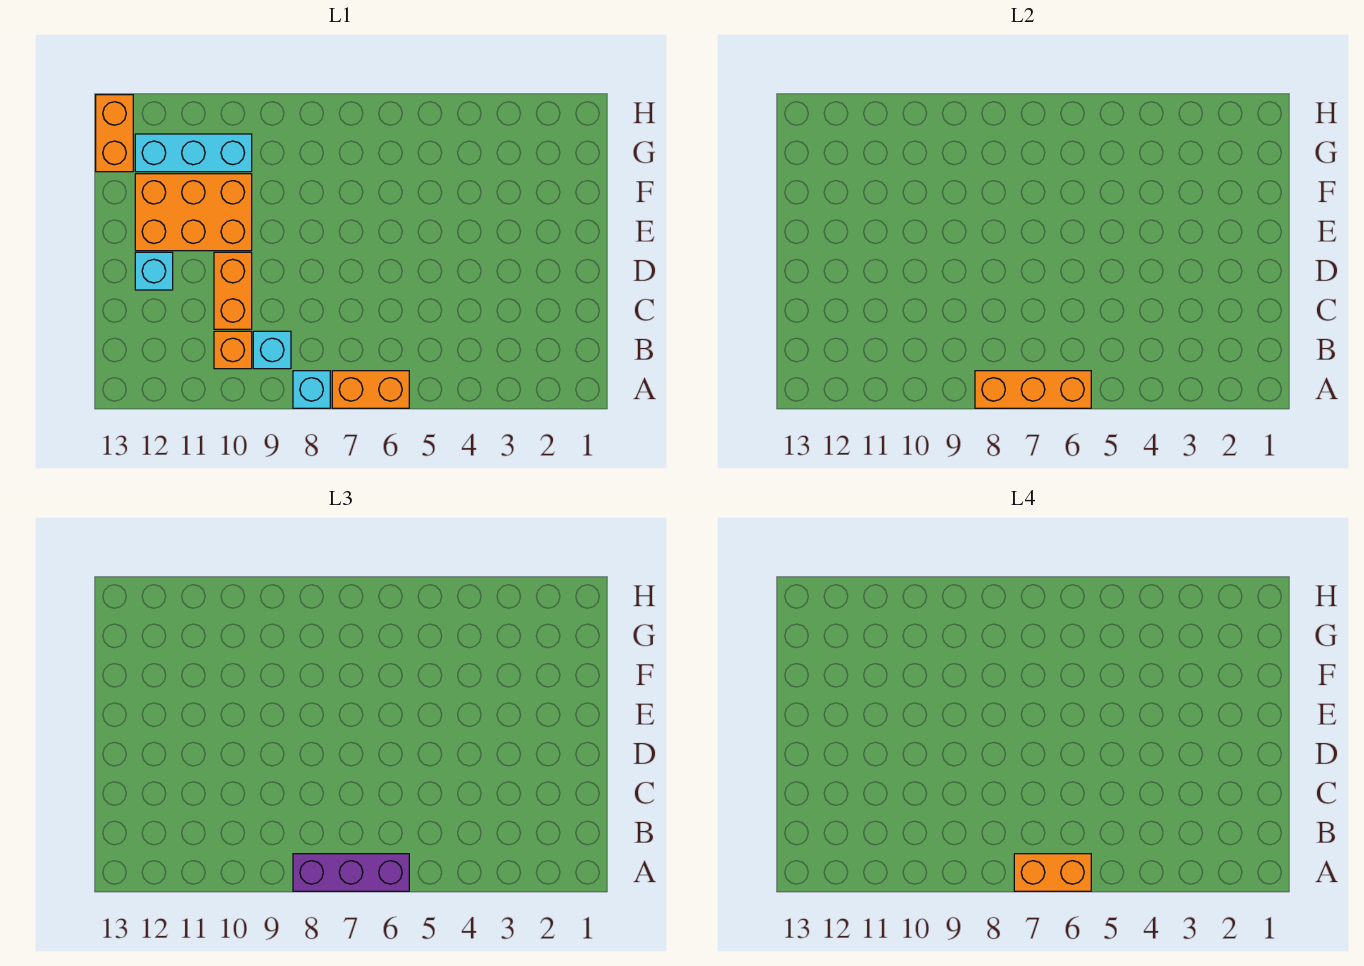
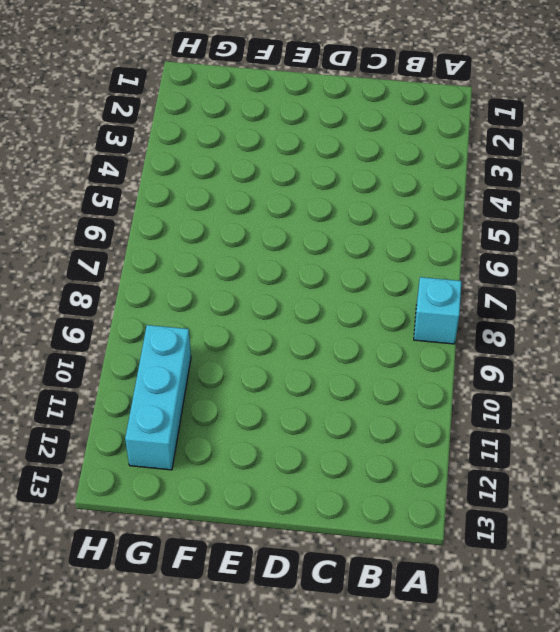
none -> orange brick A6:A7 level 1
none -> cyan brick B9 level 1
none -> orange brick B10 level 1

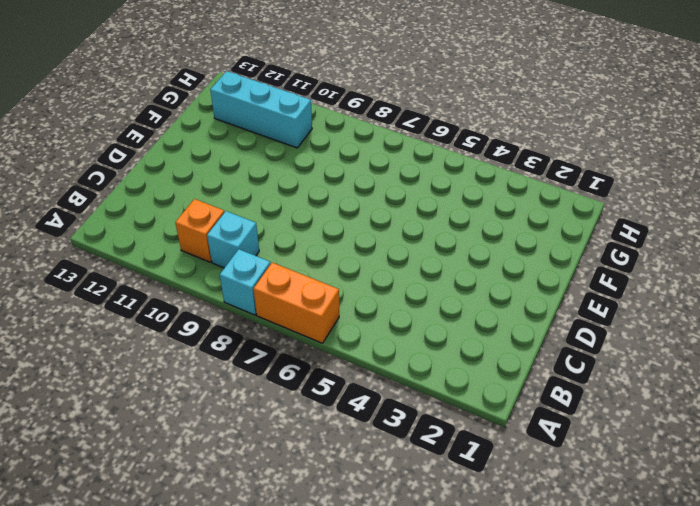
none -> orange brick C10:D10 level 1
none -> cyan brick D12 level 1
none -> orange brick E10:F12 level 1

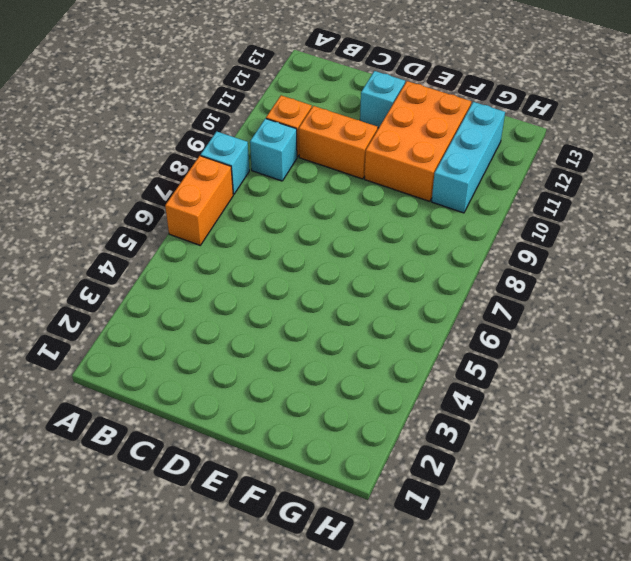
none -> orange brick G13:H13 level 1
none -> orange brick A6:A8 level 2
none -> purple brick A6:A8 level 3

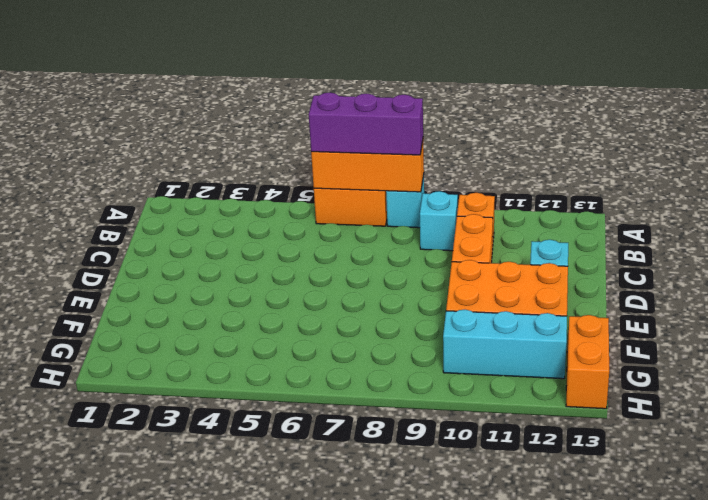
none -> orange brick A6:A7 level 4

